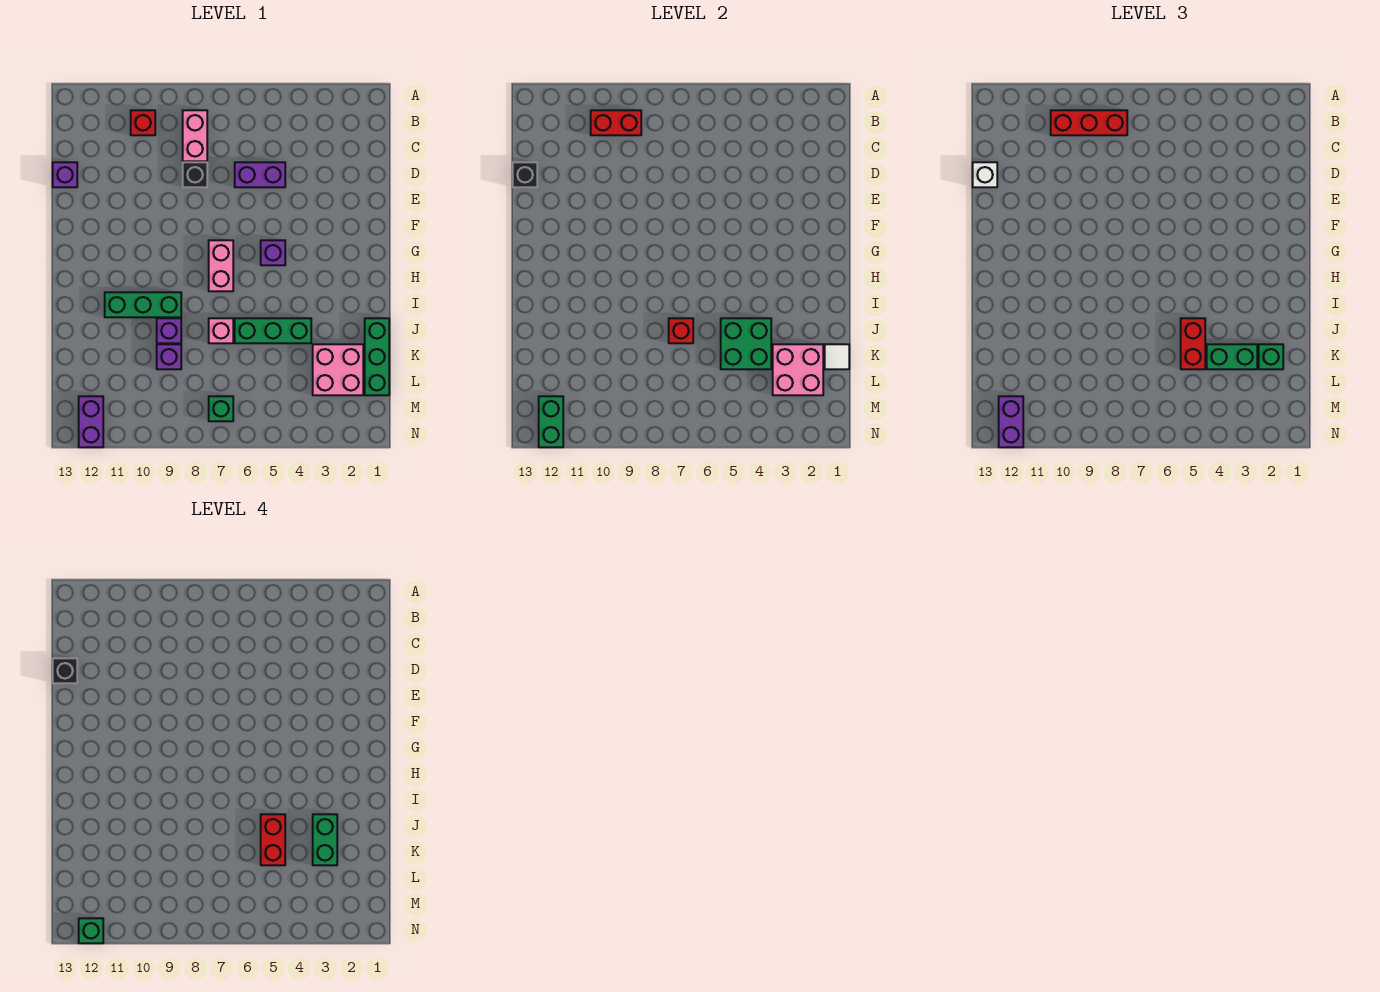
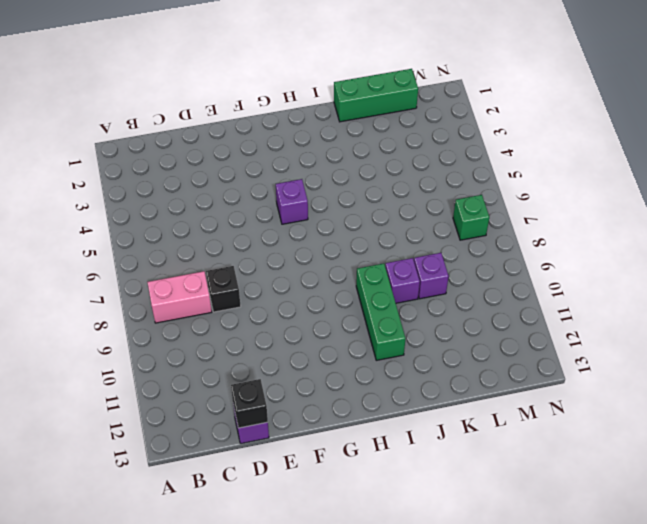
none -> red brick B10 level 1
none -> purple brick D5:D6 level 1
none -> pink brick G7:H7 level 1
none -> green brick J4:J6 level 1

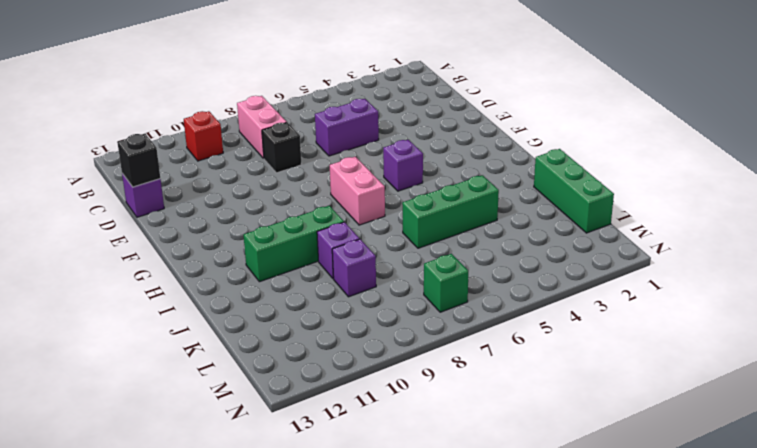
none -> pink brick J7 level 1
none -> pink brick K2:L3 level 1
none -> purple brick M12:N12 level 1
none -> red brick B9:B10 level 2

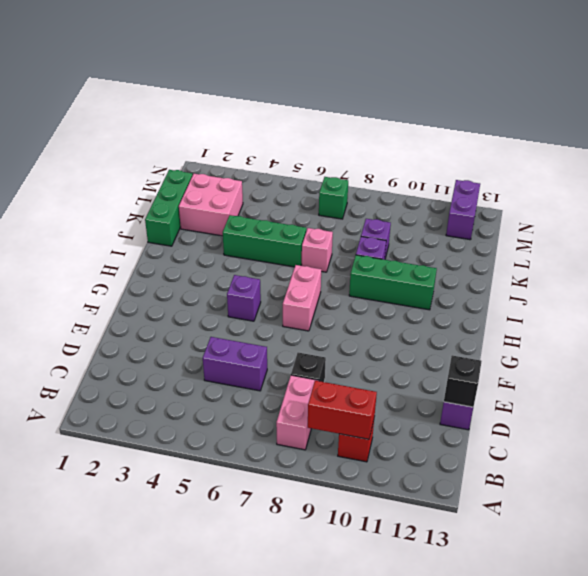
none -> green brick J4:K5 level 2
none -> red brick J7 level 2
none -> white tile K1 level 2
none -> pink brick K2:L3 level 2

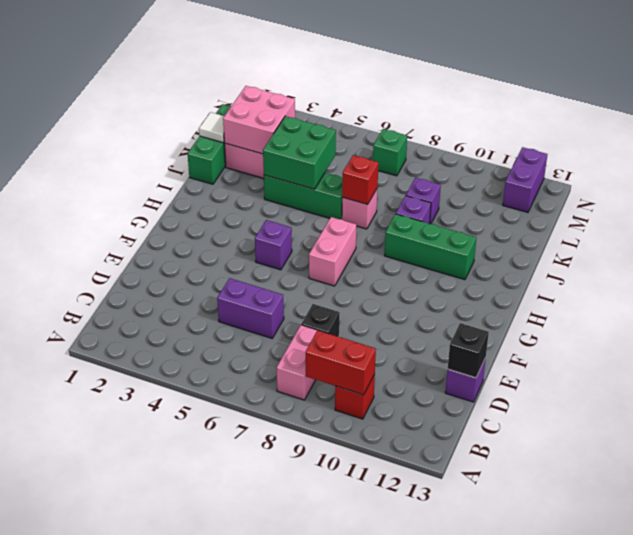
none -> green brick M12:N12 level 2
none -> red brick B8:B10 level 3
none -> white brick D13 level 3
none -> red brick J5:K5 level 3

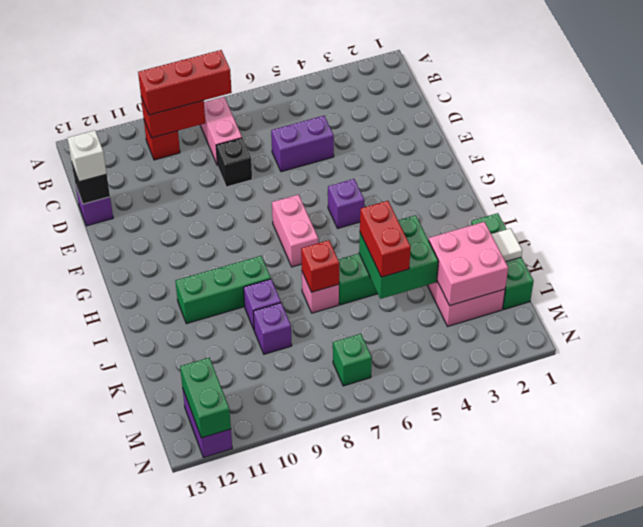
none -> green brick K2 level 3
none -> green brick K3:K4 level 3
none -> purple brick M12:N12 level 3
none -> black brick D13 level 4

